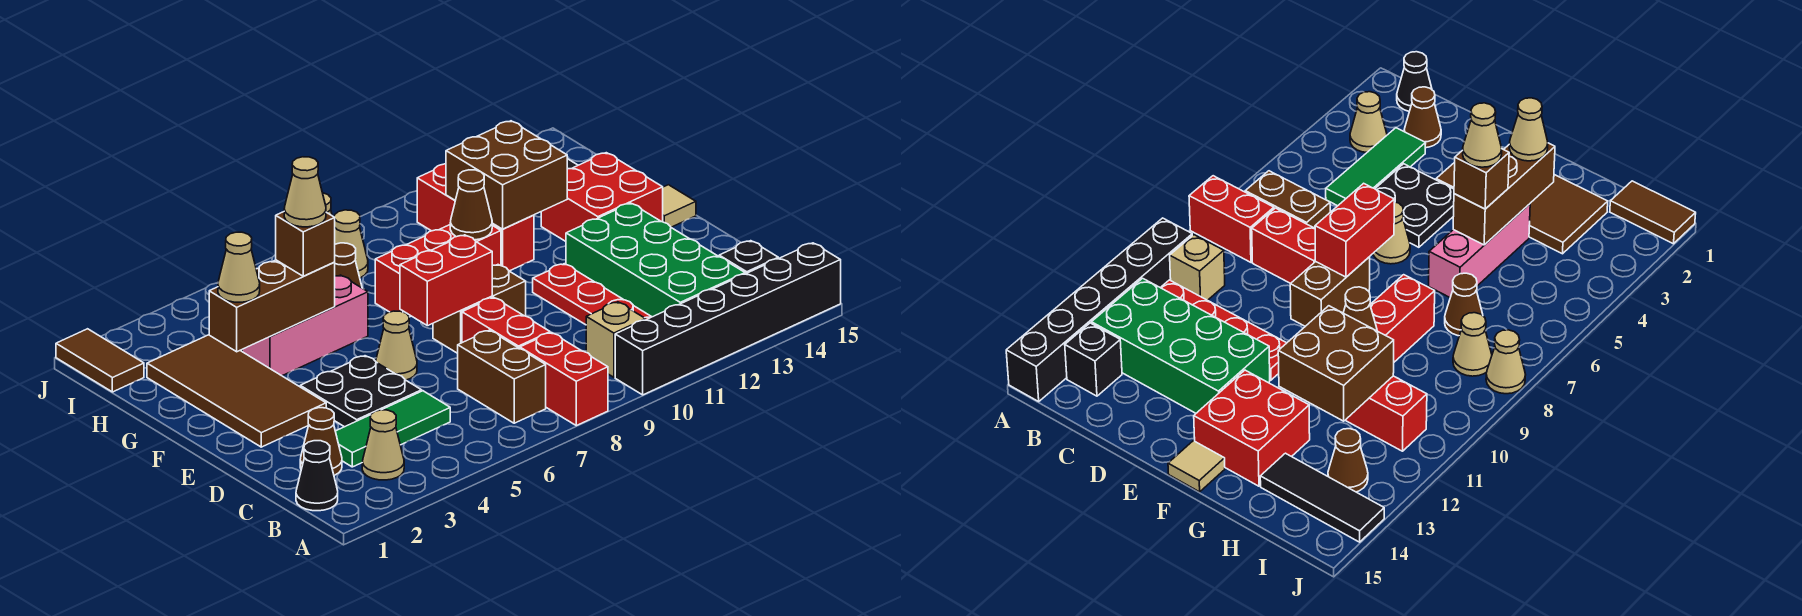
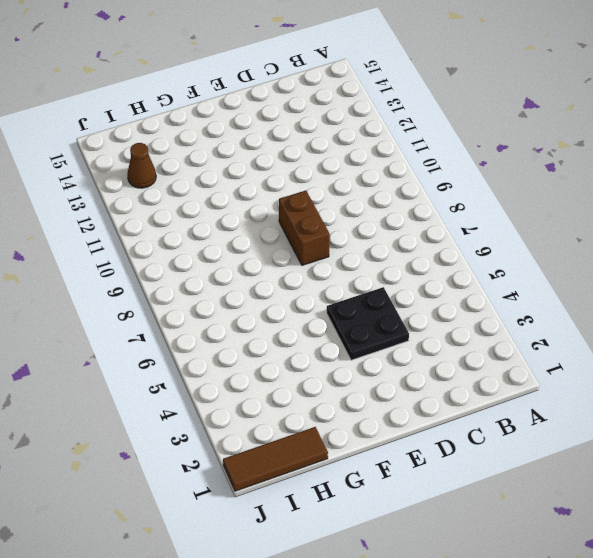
brown tile H1:J1 level 1 -> brown tile I1:J1 level 1
none -> red brick A8:B8 level 1
none -> black brick A10:A15 level 1
none -> black cone B1 level 1
none -> tan cone B3 level 1

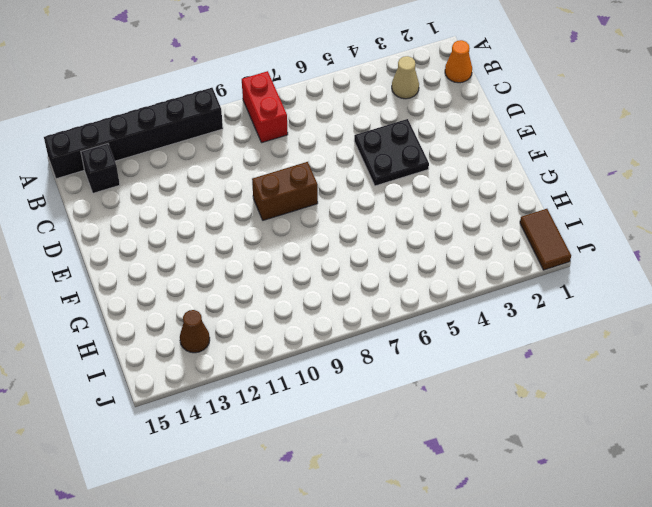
orange cone B1 level 1 -> black cone B1 level 1
none -> brown brick B7:C7 level 1
none -> tan brick B10 level 1
none -> red plate B11:E11 level 1
none -> green brick B12:E13 level 1

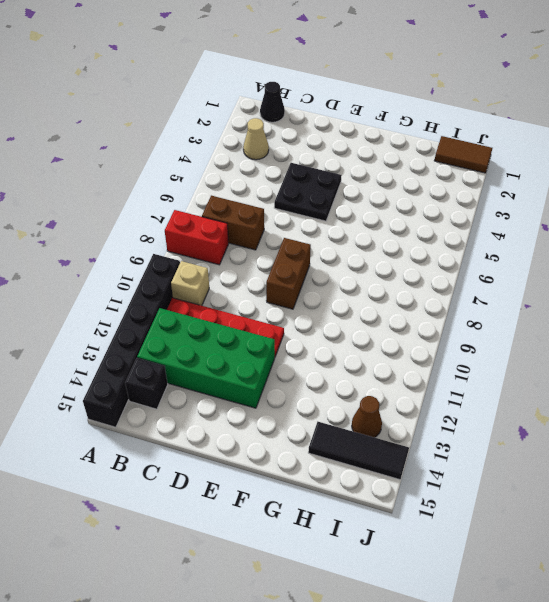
none -> brown cone C2 level 1
none -> green tile C3:C5 level 1
none -> red brick C8:D8 level 1
none -> brown tile E2:H3 level 1

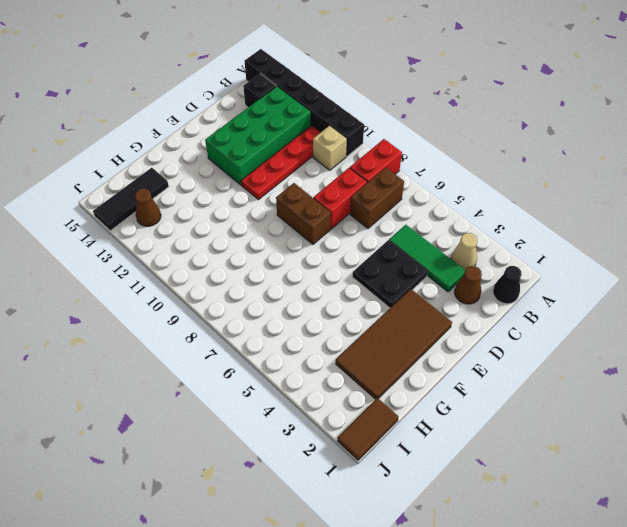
none -> tan cone E6 level 1
none -> red brick F13:G14 level 1
none -> tan tile F15 level 1
none -> pink brick G4:G6 level 1

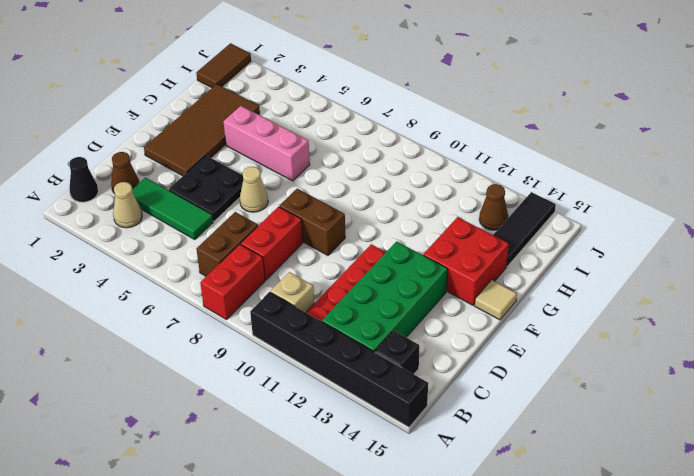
none -> red brick G8:G10 level 1
none -> red brick G11:I11 level 1
none -> brown cone H7 level 1
none -> tan cone I8 level 1

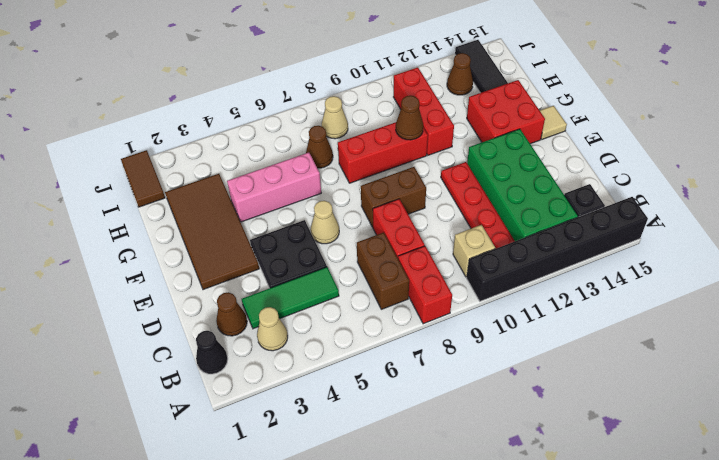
none -> tan cone J8 level 1
none -> red brick E7:E8 level 2
none -> brown brick G3:G5 level 2
none -> brown brick G11:H12 level 2

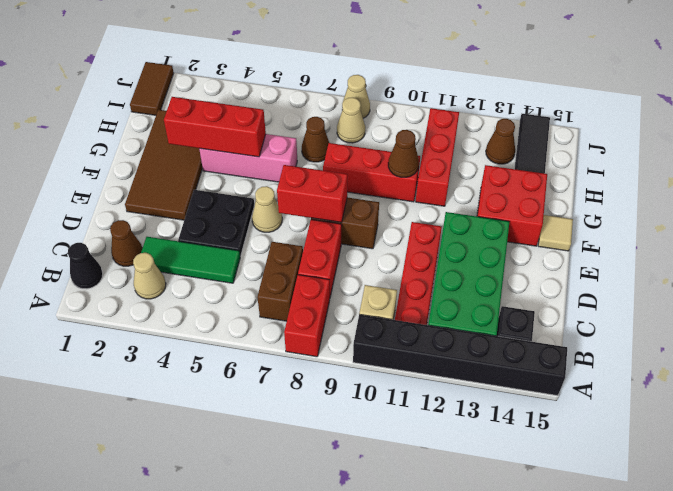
red brick G3:G5 level 2 -> brown brick G3:G5 level 2
none -> brown brick G11:H12 level 2
none -> tan cone G3 level 3
none -> brown brick G5 level 3
none -> tan cone G5 level 4

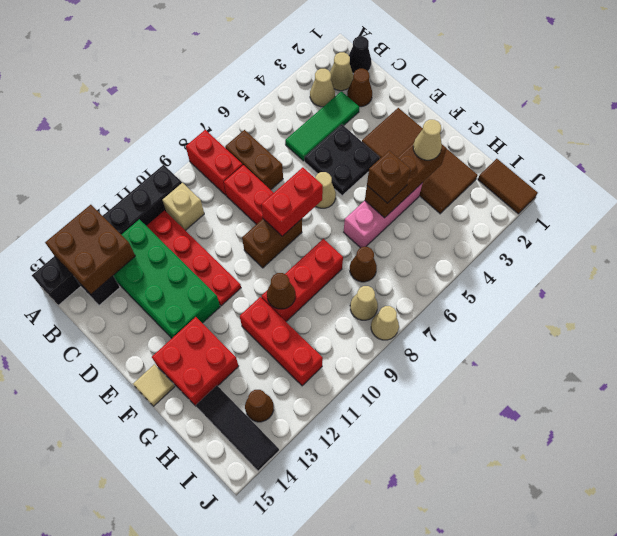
brown brick A13:B14 level 2 -> brown brick G11:H12 level 2
tan cone B2 level 1 -> tan cone G5 level 4

